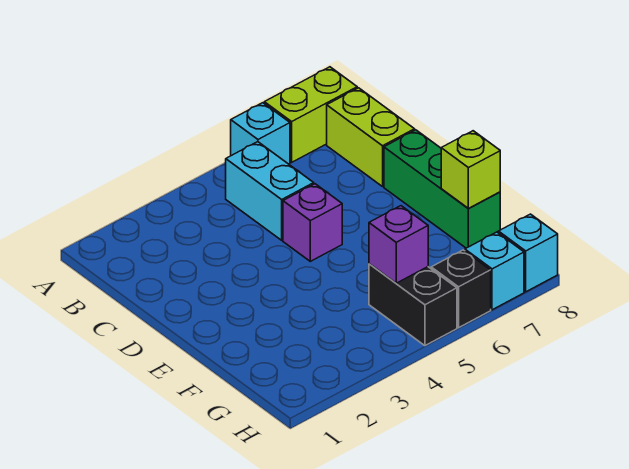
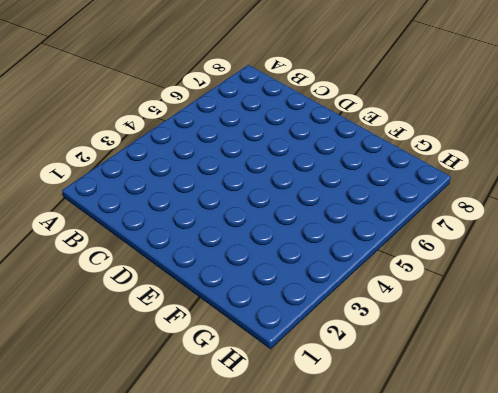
none -> cyan brick A6 level 1
none -> lime brick A7:A8 level 1
none -> cyan brick B5:C5 level 1

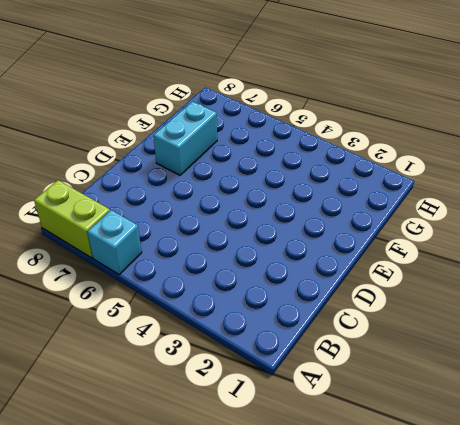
cyan brick E7:F7 level 1 -> cyan brick B5:C5 level 1
none -> lime brick B8:C8 level 1
none -> purple brick D5 level 1
none -> green brick D8:F8 level 1

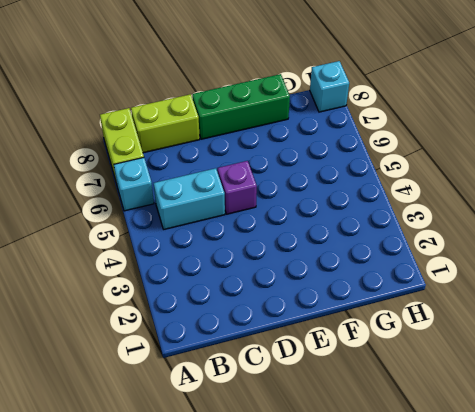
none -> black brick G5:H5 level 1
none -> black brick H6 level 1
none -> cyan brick H7 level 1

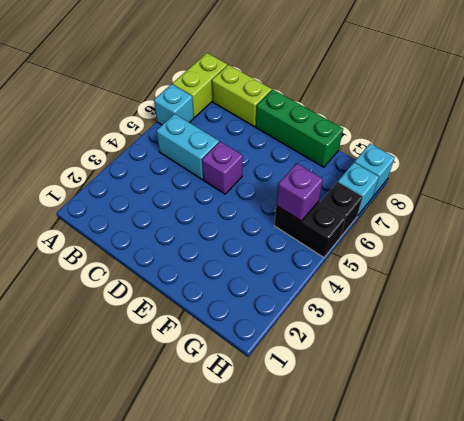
none -> lime brick F8 level 2

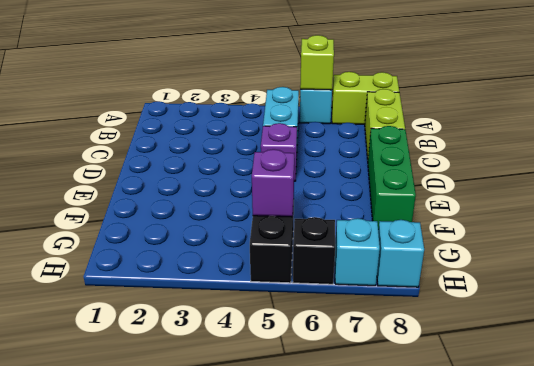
lime brick A6 level 2 -> lime brick F8 level 2

